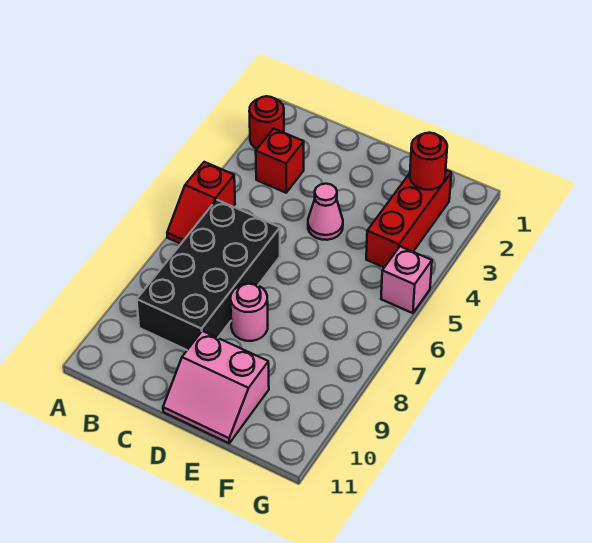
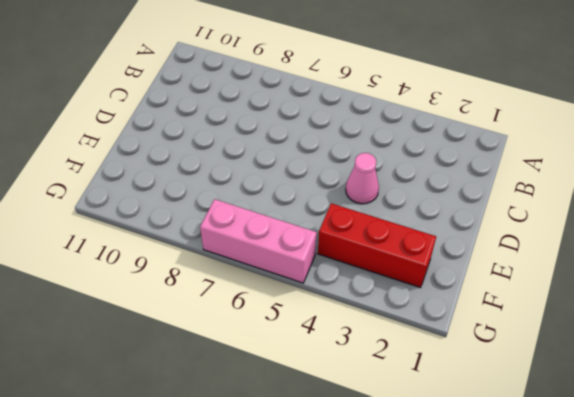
pink brick G5:G7 level 1 -> pink brick G5 level 1
none -> red round brick A2 level 1
none -> red slope A5:A6 level 1 top 5

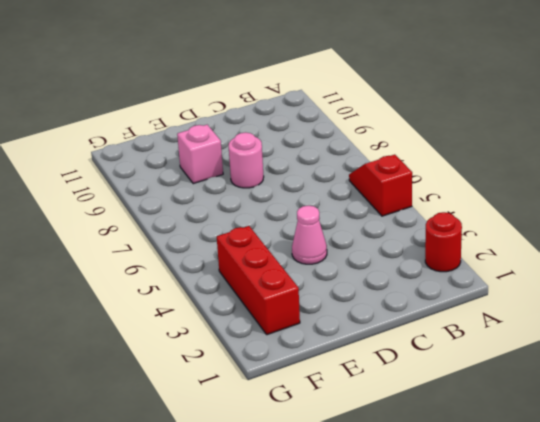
pink brick E9 level 1 -> pink brick G5 level 1
none -> red brick B3 level 1
none -> black brick B6:C9 level 1

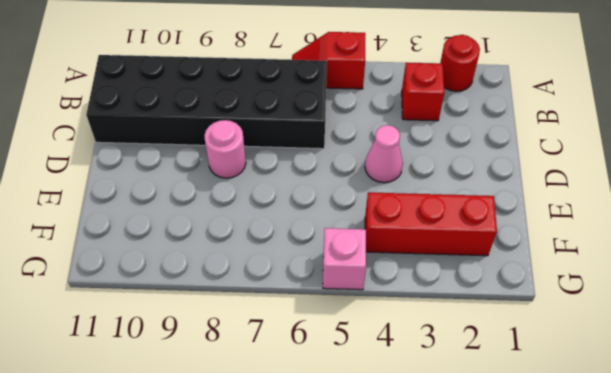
black brick B6:C11 level 1 -> black brick B6:C9 level 1
none -> pink slope D10:E11 level 1 top 10
none -> red round brick F2 level 2

